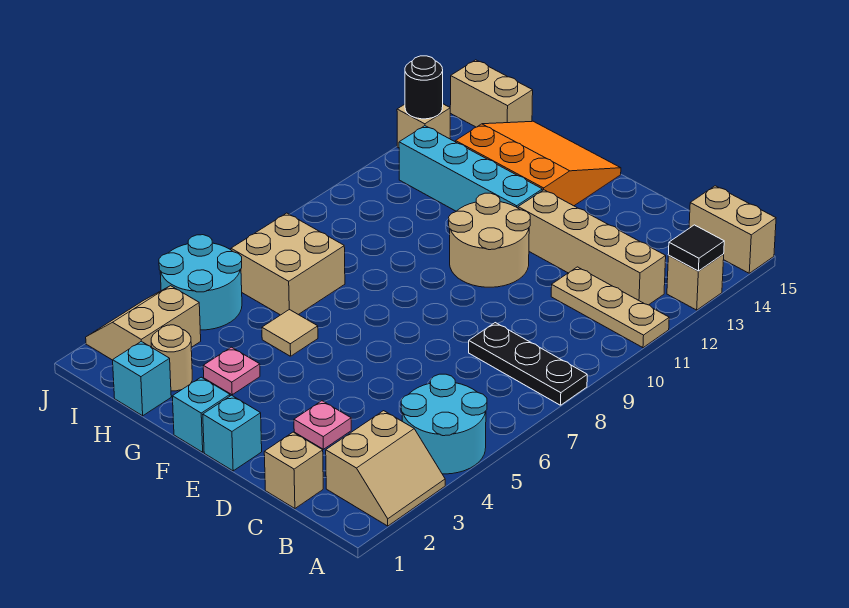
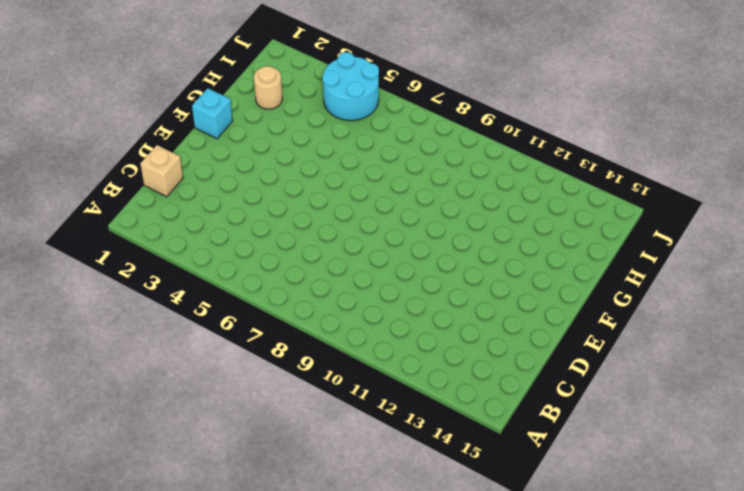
none -> tan slope A2:B3 level 1 top B
none -> cyan round brick A4:B5 level 1
none -> black plate A8:C8 level 1

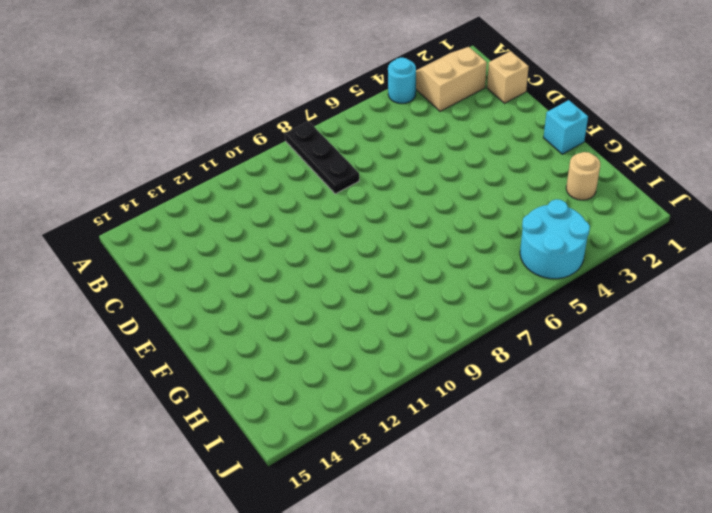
cyan round brick A4 level 1 -> cyan round brick A4:B5 level 1
none -> tan plate A11:C11 level 1
none -> tan brick A13 level 1
none -> tan brick A15:B15 level 1

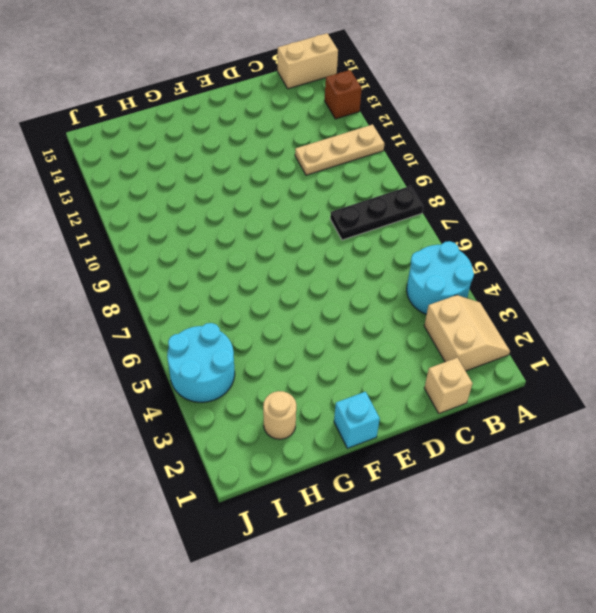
brown brick A13 level 1 -> tan brick A13 level 1
none -> tan brick B12:E12 level 1
none -> pink plate D3 level 1
none -> cyan brick E1 level 1

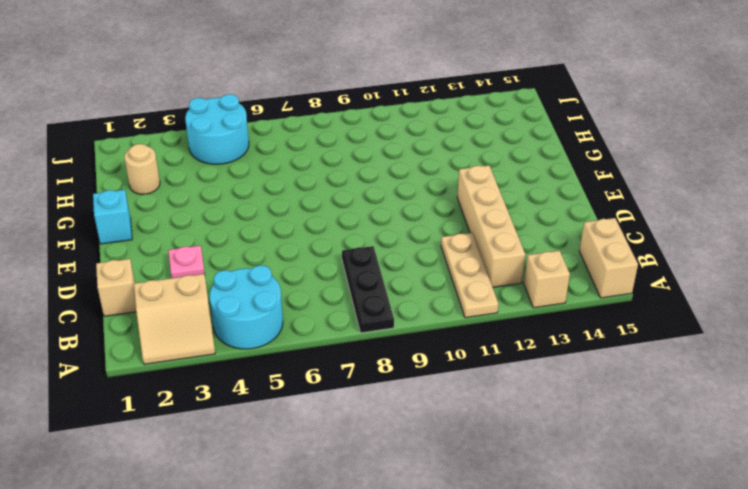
none -> cyan brick E1 level 1
none -> tan round brick E10:F11 level 1
none -> cyan brick F12:I12 level 1

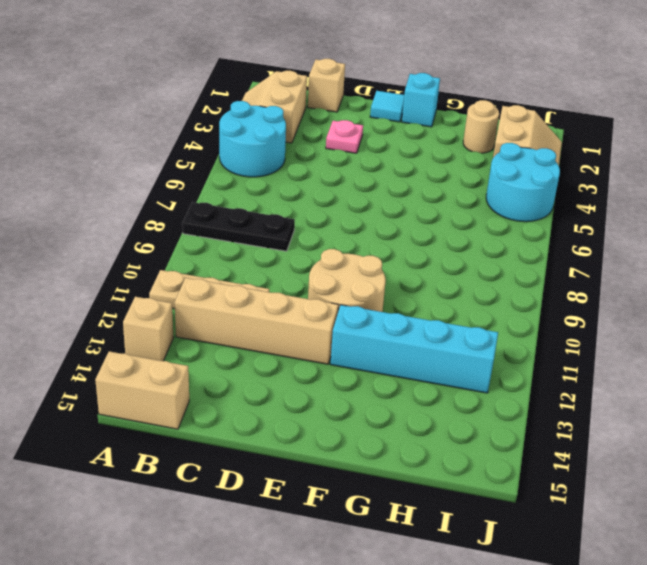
cyan tile E1 level 1 -> cyan brick E1 level 1
none -> orange slope F13:H15 level 1 top 13
none -> pink plate G3 level 1
none -> tan tile G5 level 1

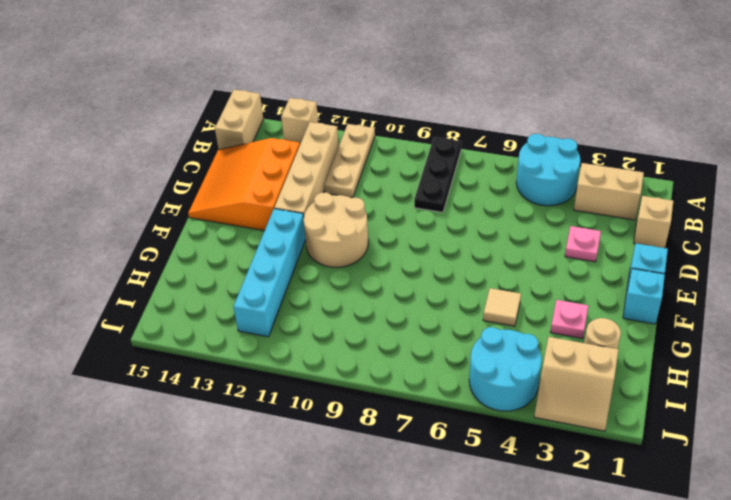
orange slope C13:E15 level 1 top 13 -> orange slope F13:H15 level 1 top 13
none -> cyan brick H1 level 1
none -> tan brick H6:I7 level 1
none -> tan brick I15:J15 level 1

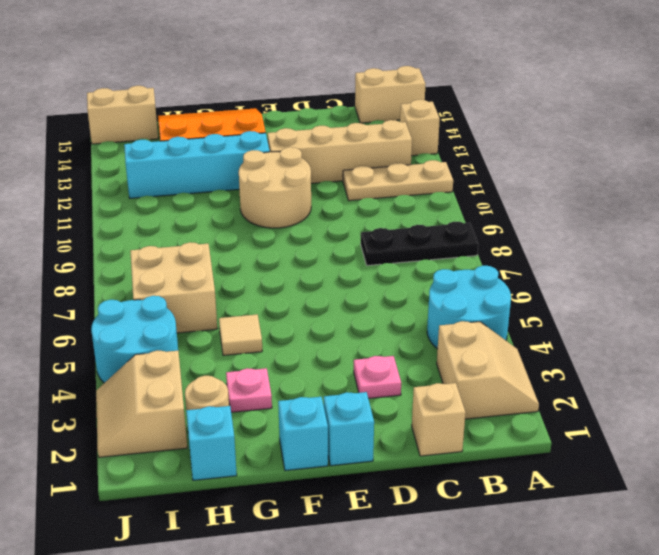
none -> tan brick J13 level 1
none -> black tile A13 level 2
none -> black round brick J13 level 2

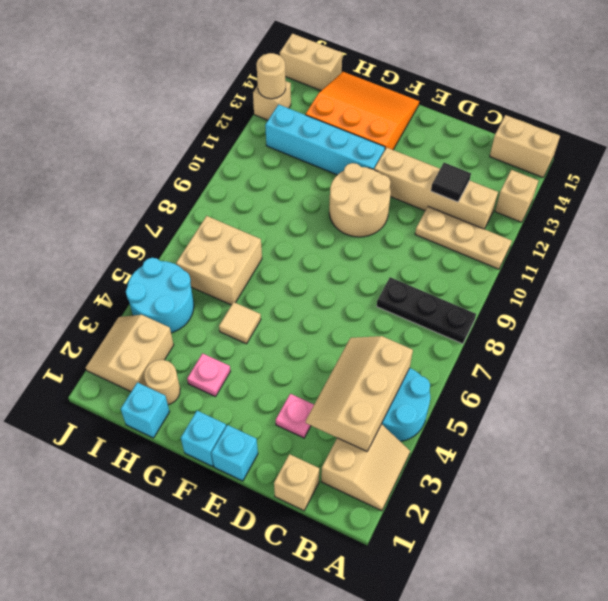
tan slope B3:C5 level 2 top B -> none
black tile C12 level 2 -> black tile A13 level 2
tan round brick J13 level 2 -> black round brick J13 level 2

